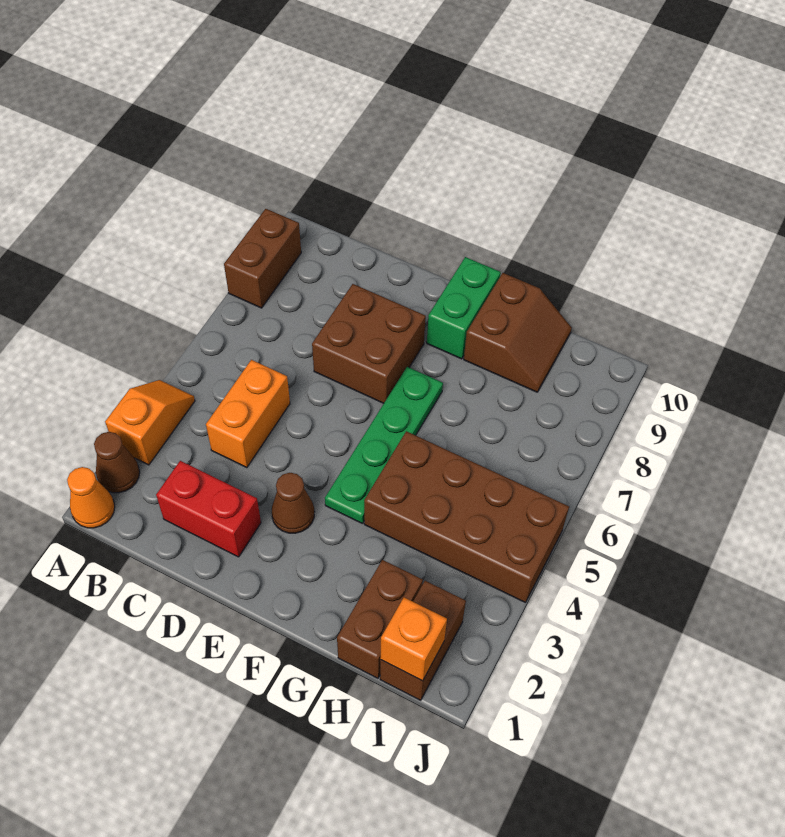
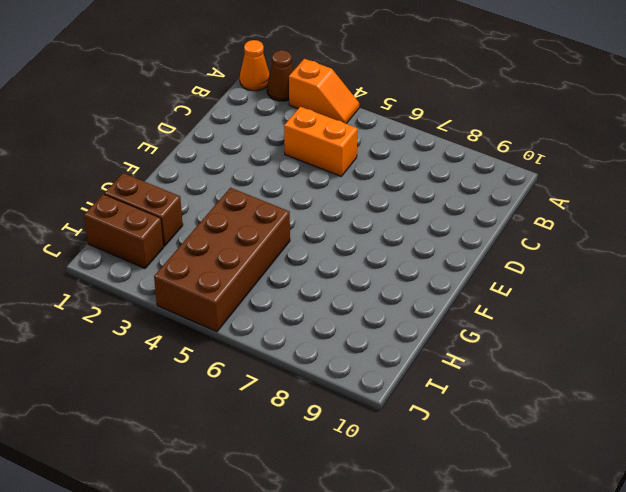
none -> brown brick A8:A9 level 1
none -> red brick C2:D2 level 1
none -> brown brick D7:E8 level 1

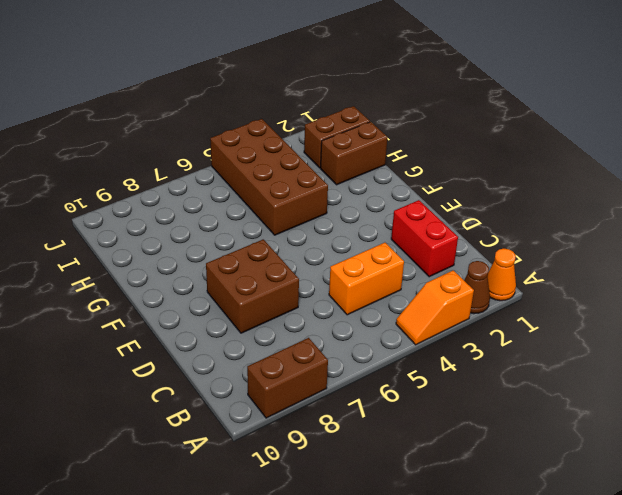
none -> brown cone E3 level 1
none -> green plate F4:F7 level 1
none -> green brick F9:F10 level 1

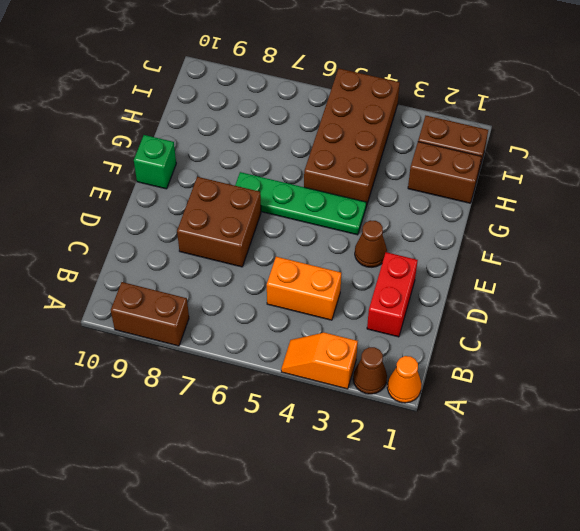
green brick F10 level 1 -> green brick F9:F10 level 1
none -> brown slope G9:H10 level 1 top G
none -> orange brick I1 level 2

